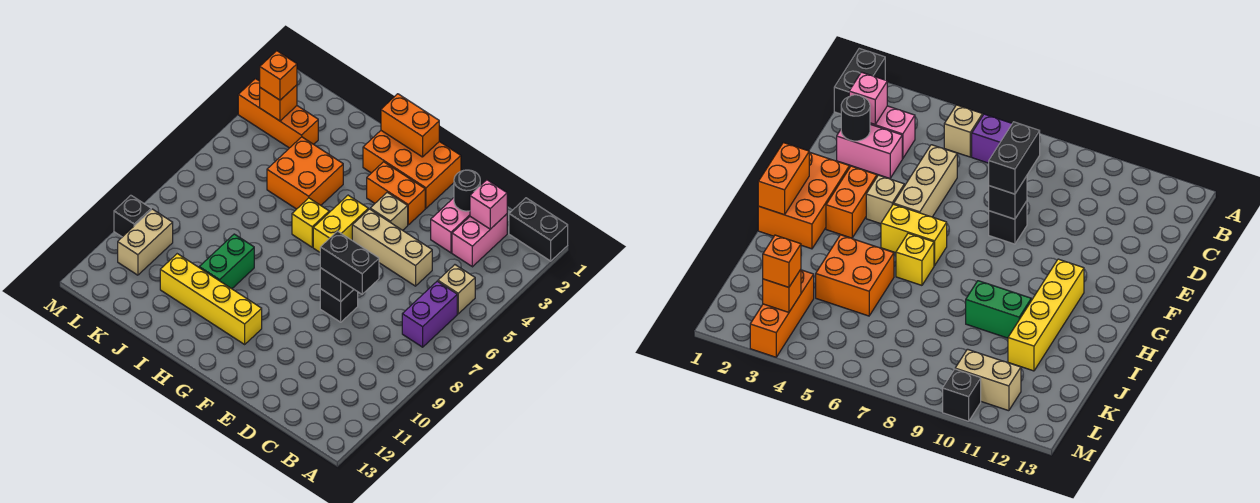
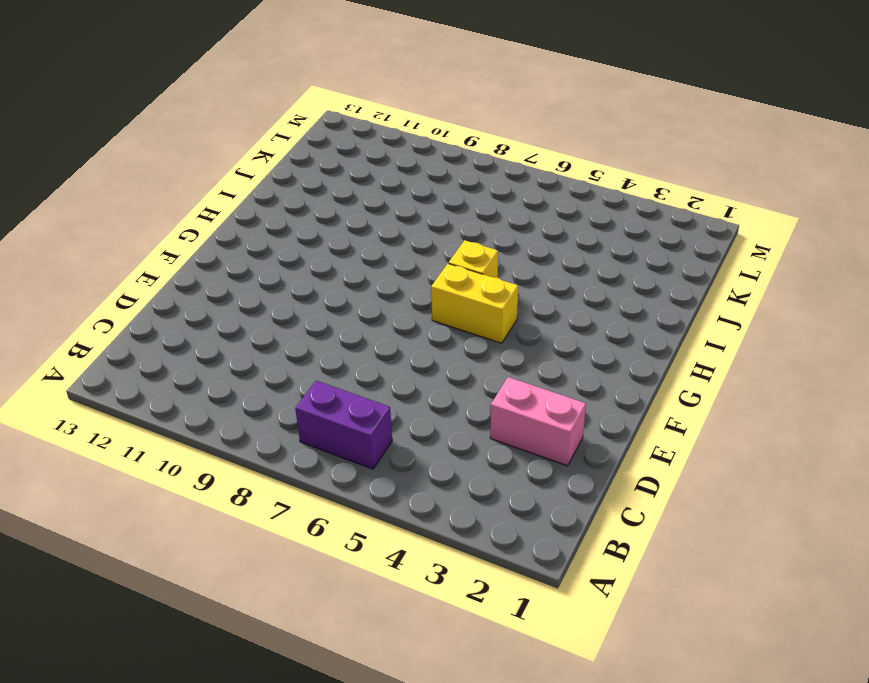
none -> black brick A1:B1 level 1
none -> tan brick B5 level 1
none -> pink brick C2:C3 level 1

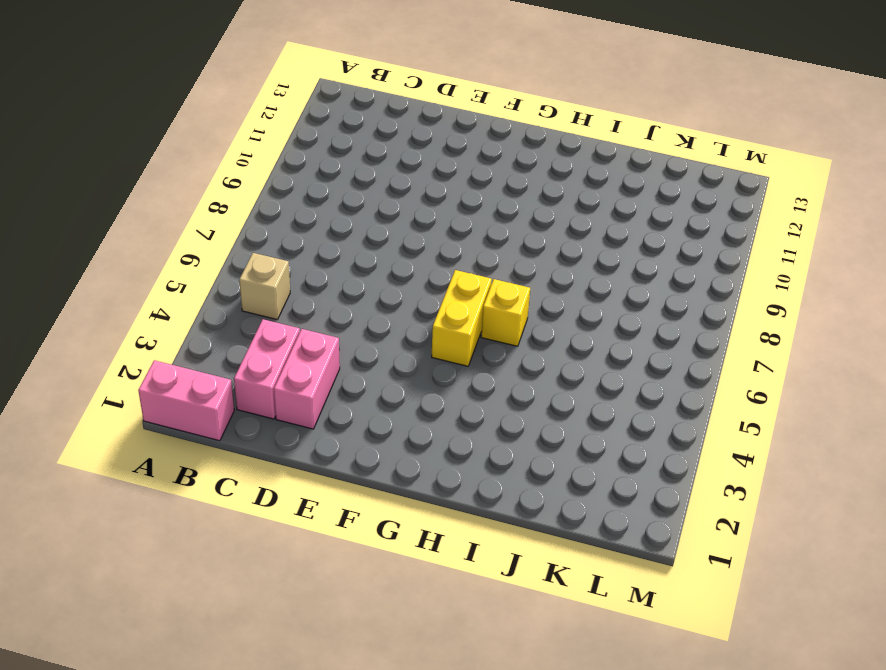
pink brick A1:B1 level 1 -> black brick A1:B1 level 1
none -> purple brick B6:B7 level 1
none -> tan brick D5:F5 level 1
none -> black brick E8 level 1

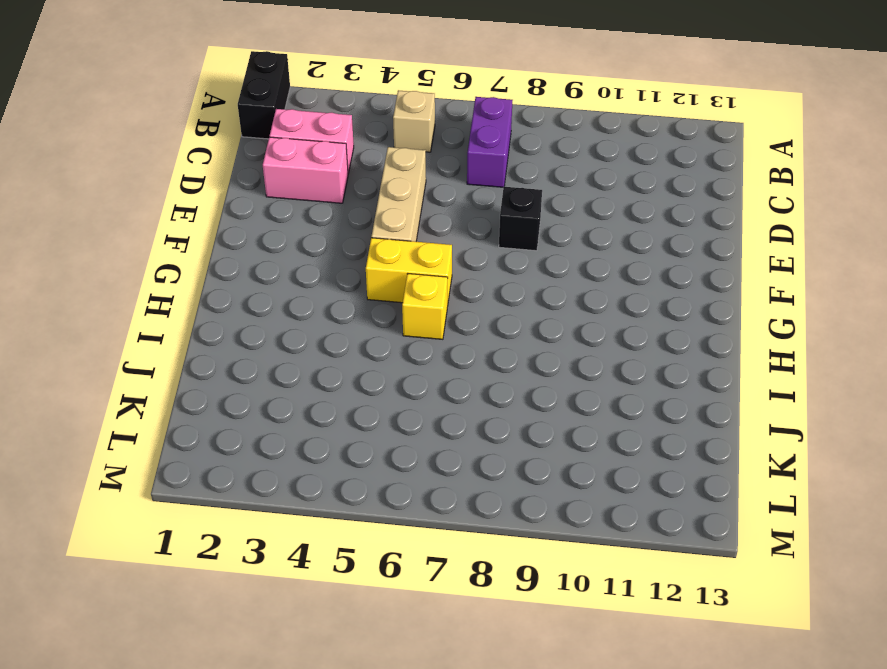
purple brick B7:C7 level 1 -> purple brick B6:B7 level 1
none -> orange brick F1:H2 level 1
none -> orange brick F3:G3 level 1
none -> tan brick F4 level 1

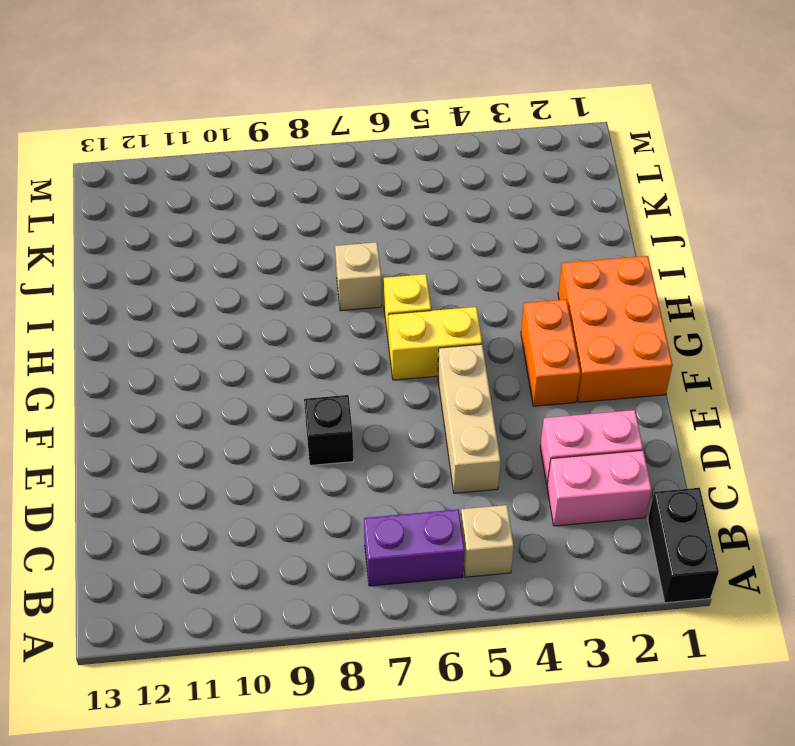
tan brick I7 level 1 -> tan brick F4 level 1
none -> yellow brick G11:J11 level 1
none -> orange brick I4:J5 level 1
none -> green brick I9:I10 level 1

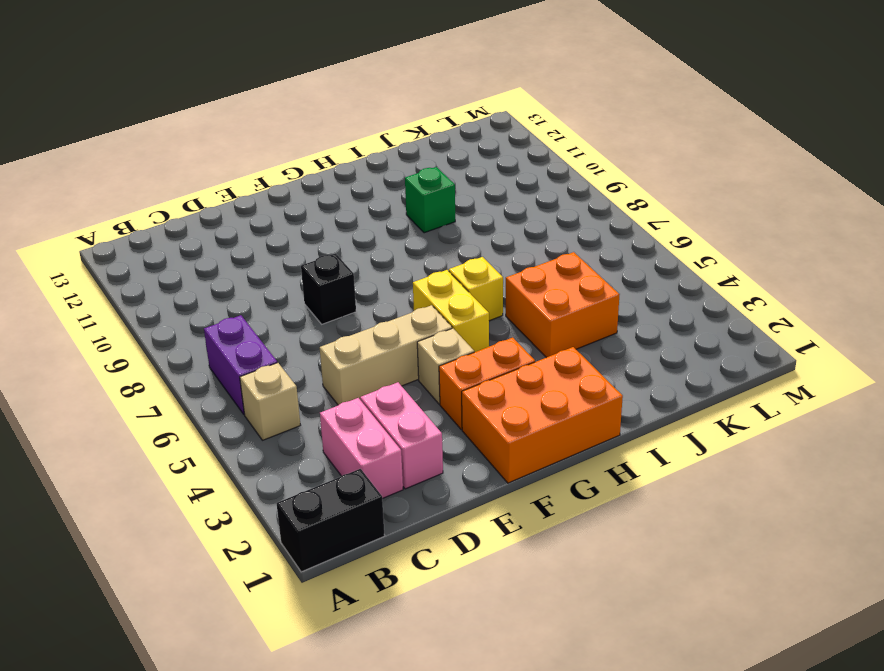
green brick I10 level 1 -> green brick I9:I10 level 1
none -> yellow brick G11:J11 level 1
none -> orange brick K3:M3 level 1
none -> tan brick L10:L11 level 1

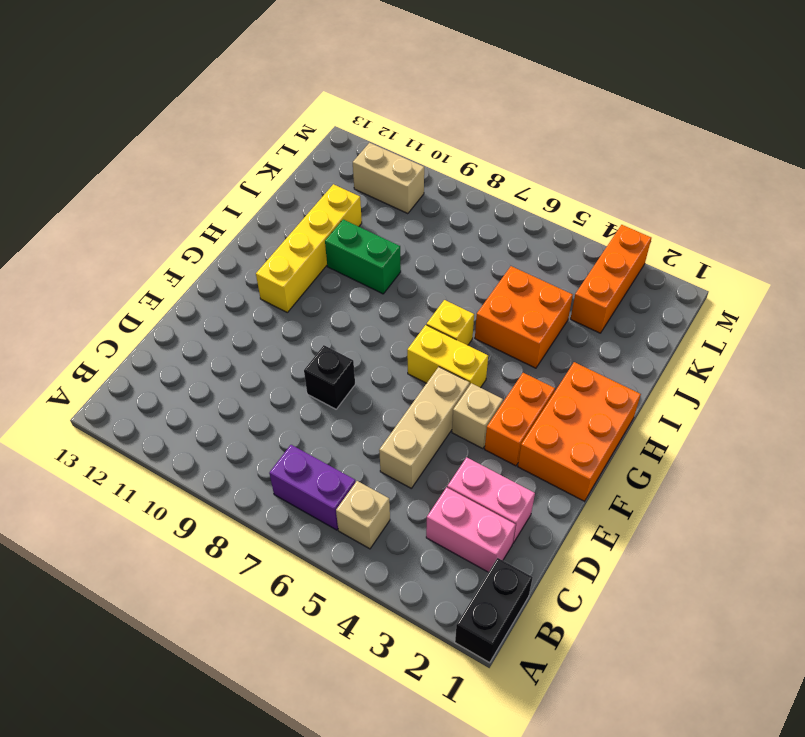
none -> black brick M10 level 1
none -> pink brick C2 level 2
none -> black round brick D2 level 2

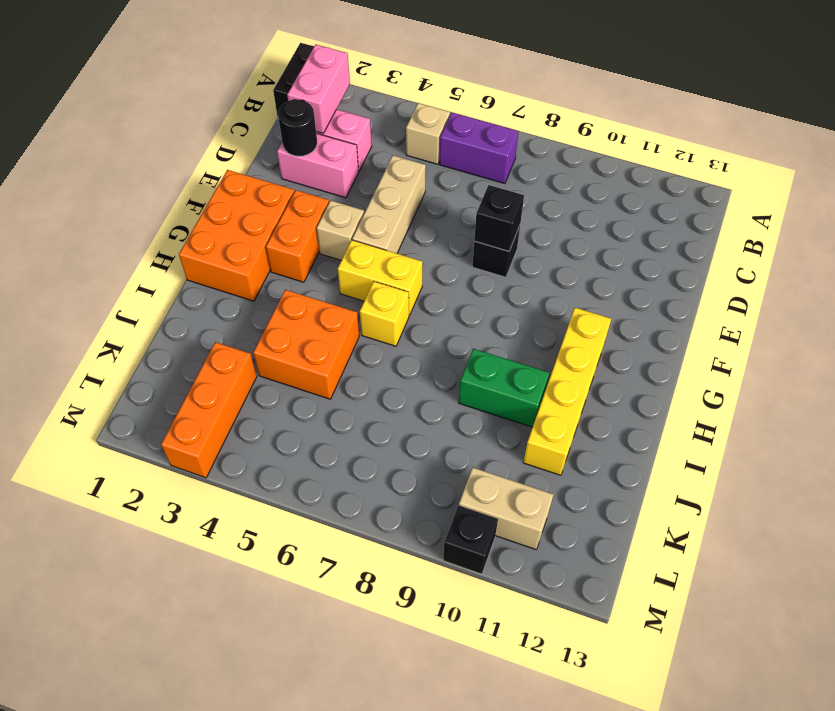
pink brick B2:C2 level 2 -> pink brick C2 level 2
none -> orange brick G1:H1 level 2
none -> orange brick L3 level 2
none -> black brick D8:E8 level 3

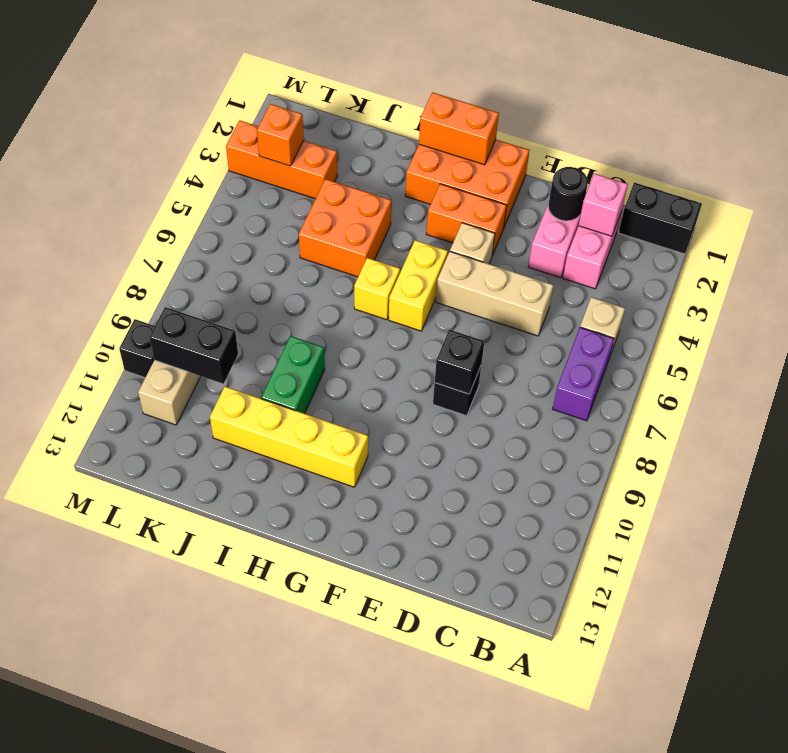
black brick K10:L10 level 2 -> black brick D8:E8 level 3
none -> orange brick L3 level 3

